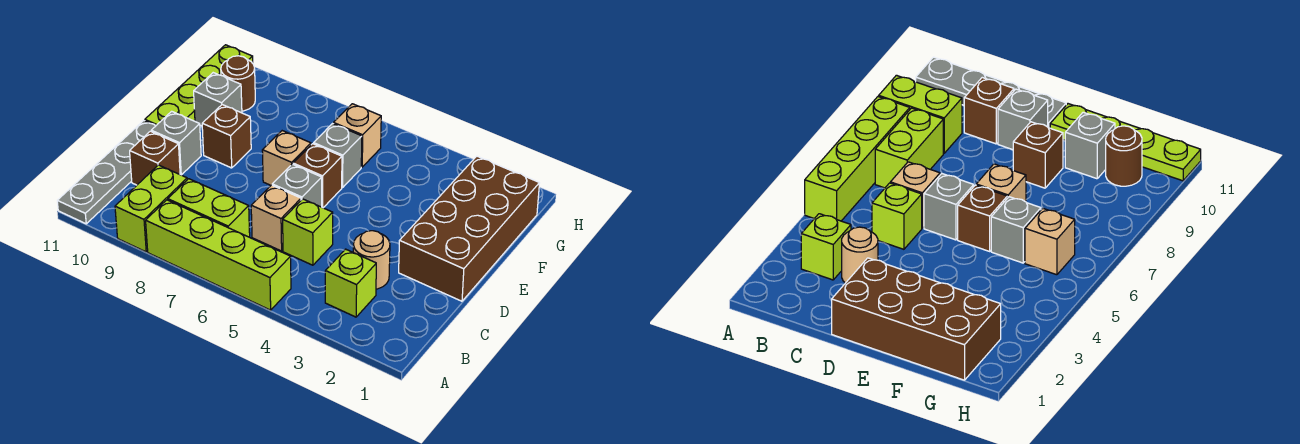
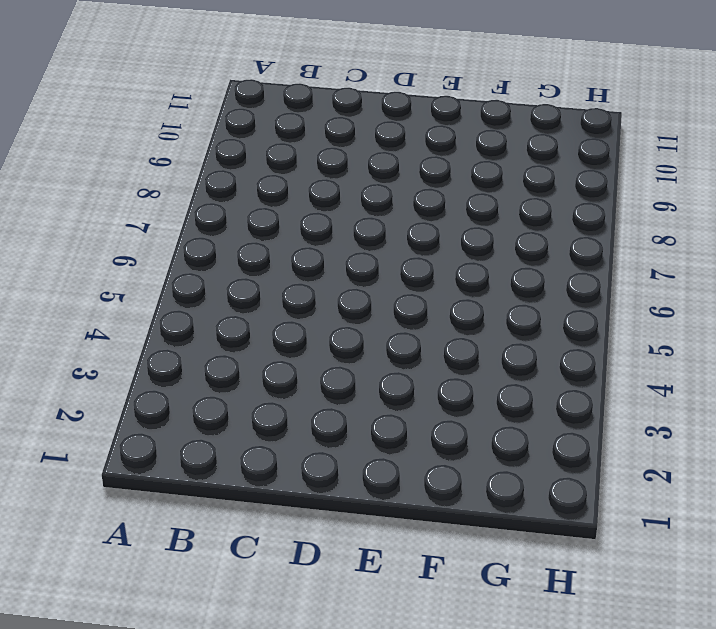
none -> lime brick A5:A8 level 1
none -> lime brick A9:B9 level 1
none -> grey plate A11:D11 level 1

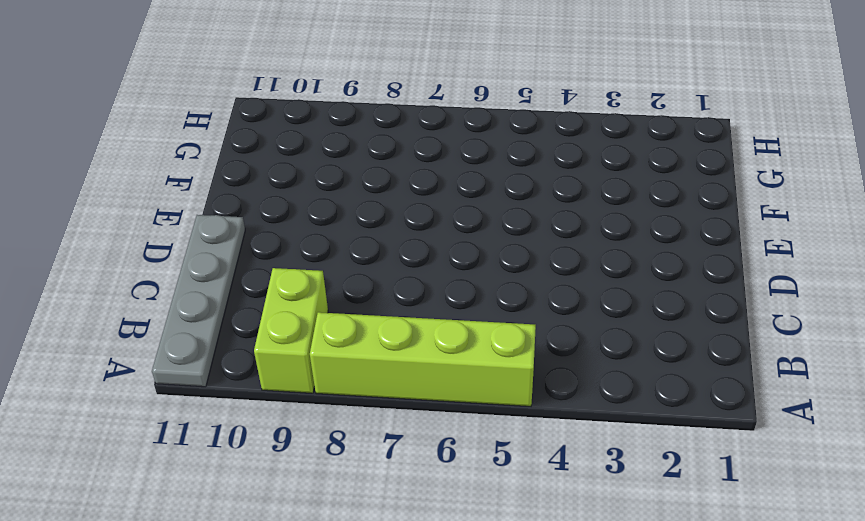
none -> lime brick B3 level 1
none -> lime brick B7:B8 level 1
none -> tan round brick C3 level 1

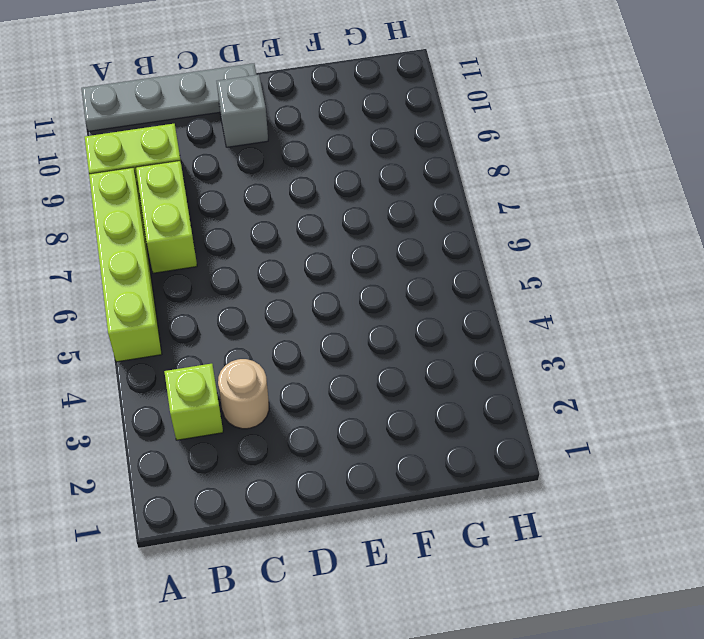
none -> lime brick C5 level 1
none -> tan brick C6 level 1
none -> brown brick C10 level 1

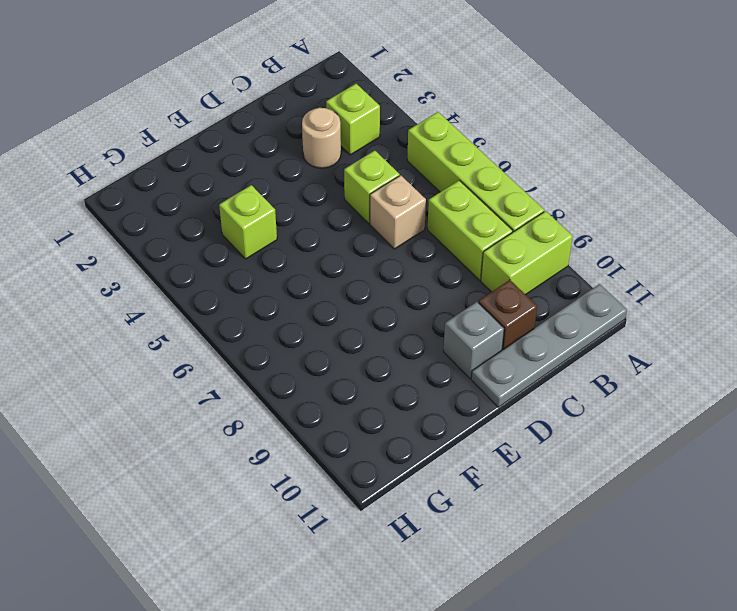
lime brick F4 level 1 -> none
none -> brown brick D1:G2 level 1
none -> grey brick D6 level 1
none -> brown brick E6 level 1

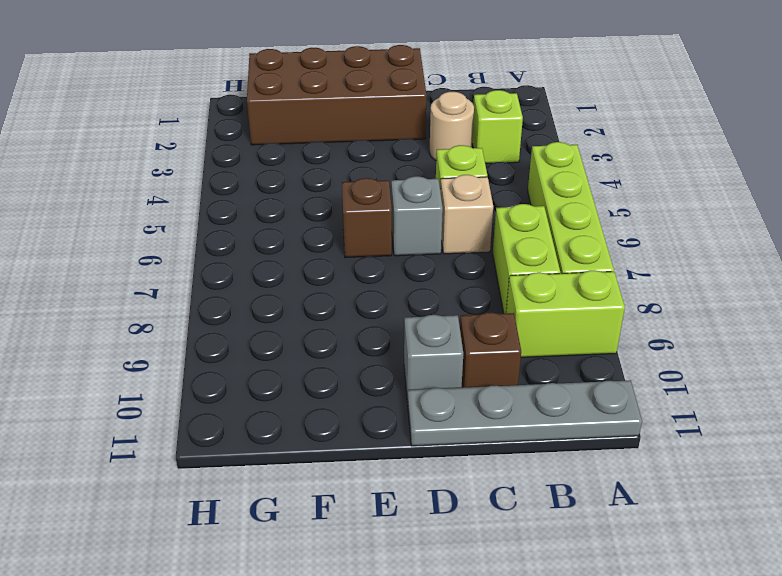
none -> tan brick E7 level 1
none -> brown brick E9 level 1
none -> lime plate E11:H11 level 1

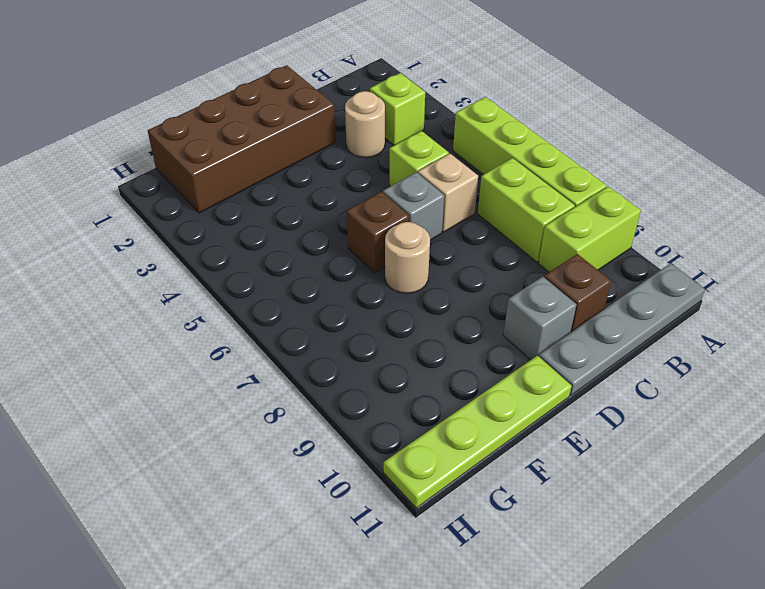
tan round brick E7 level 1 -> tan brick E7 level 1
none -> brown brick E9 level 1
none -> grey brick F6 level 1
none -> grey brick F10 level 1

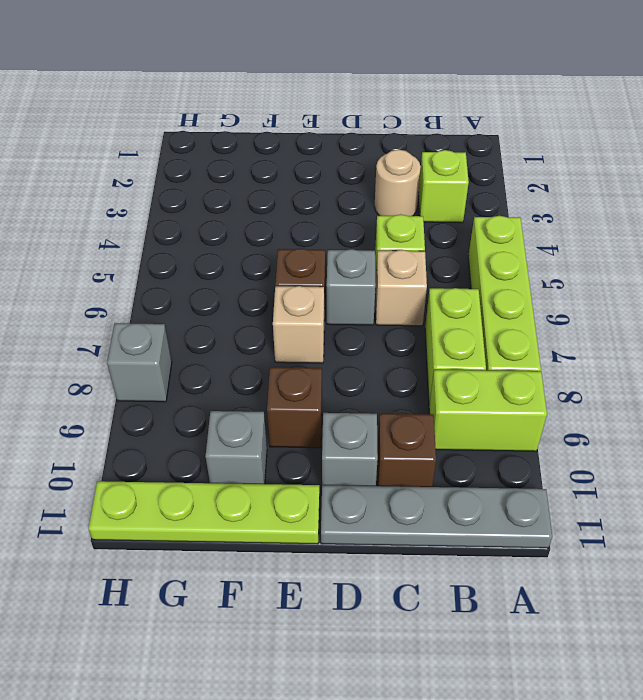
grey brick H8 level 1 -> grey brick F6 level 1
none -> brown brick D1:G2 level 1
none -> tan brick G6 level 1
none -> brown round brick G10 level 1

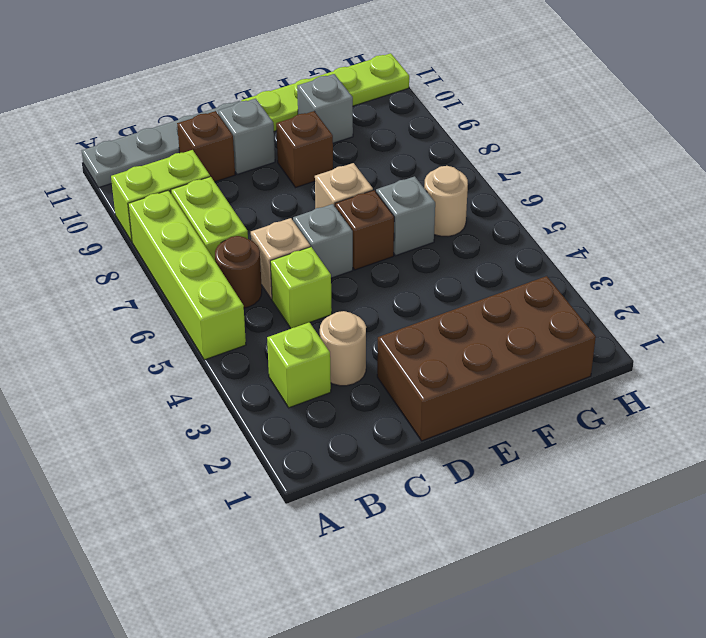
brown round brick B6 level 1 -> brown round brick G10 level 1
tan round brick G6 level 1 -> tan brick G6 level 1

